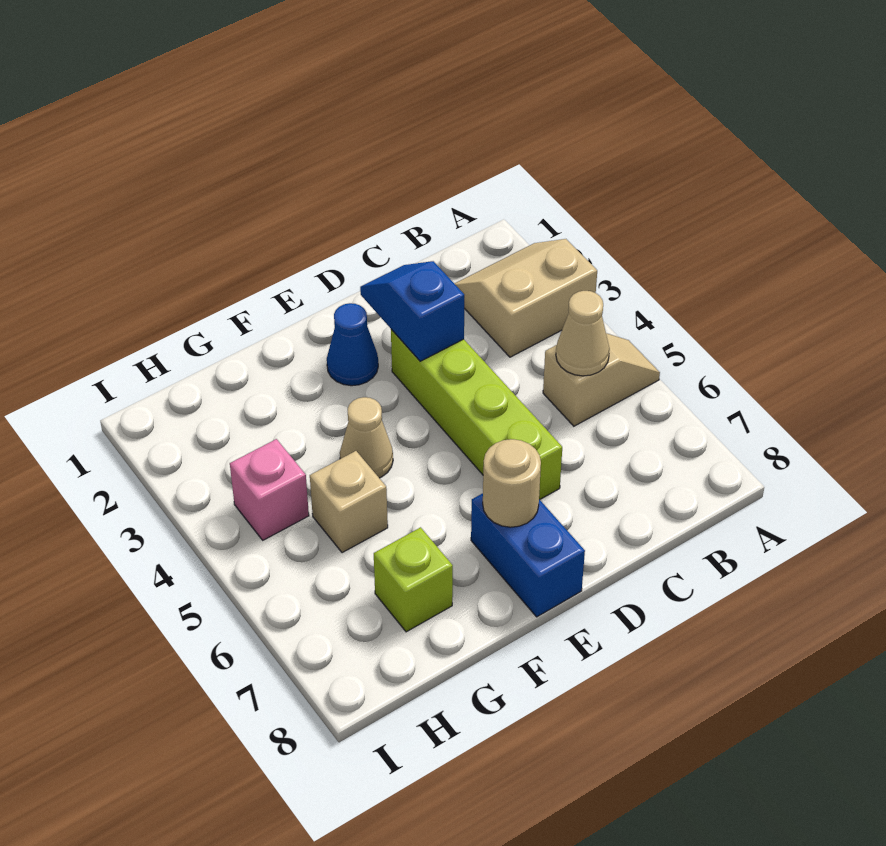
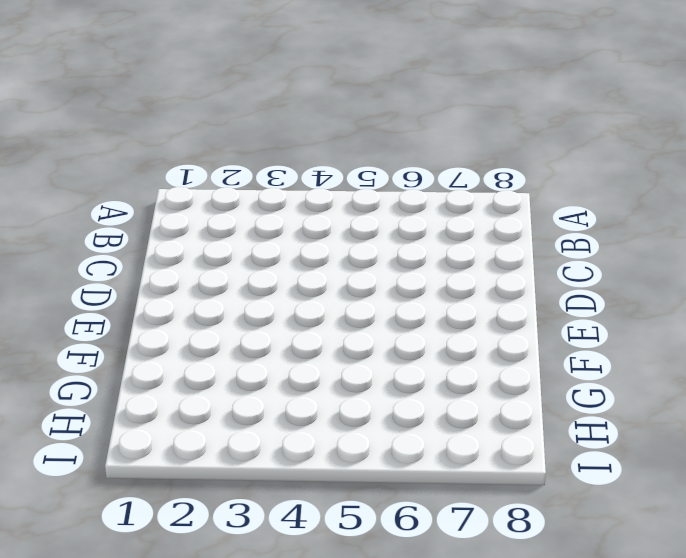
none -> tan slope A2:B3 level 1 top 3
none -> tan slope A5:B5 level 1 top B
none -> lime brick D3:D6 level 1

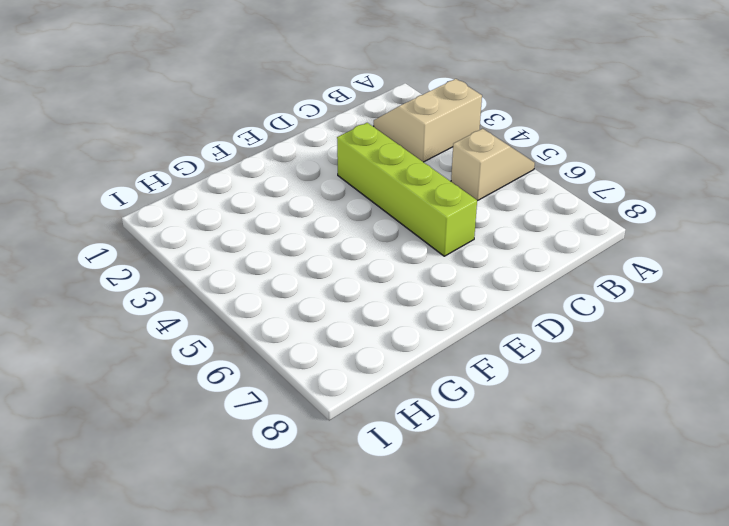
none -> blue cone E2 level 1
none -> blue brick E7:E8 level 1
none -> tan cone F4 level 1

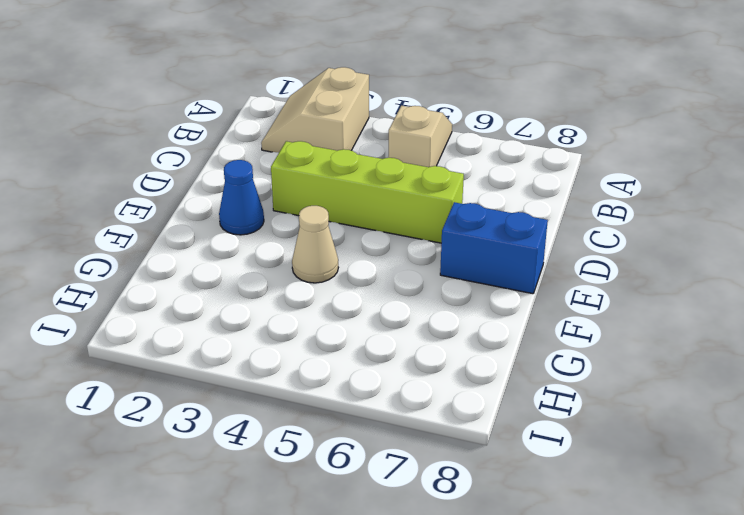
none -> tan brick G5 level 1
none -> lime brick G7 level 1
none -> pink brick H4 level 1

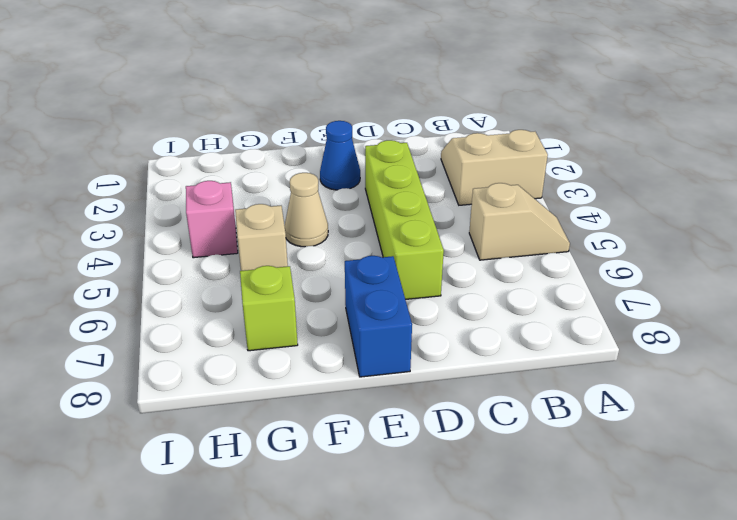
none -> tan cone B5 level 2
none -> blue slope D2:D3 level 2 top 3
none -> tan round brick E7 level 2

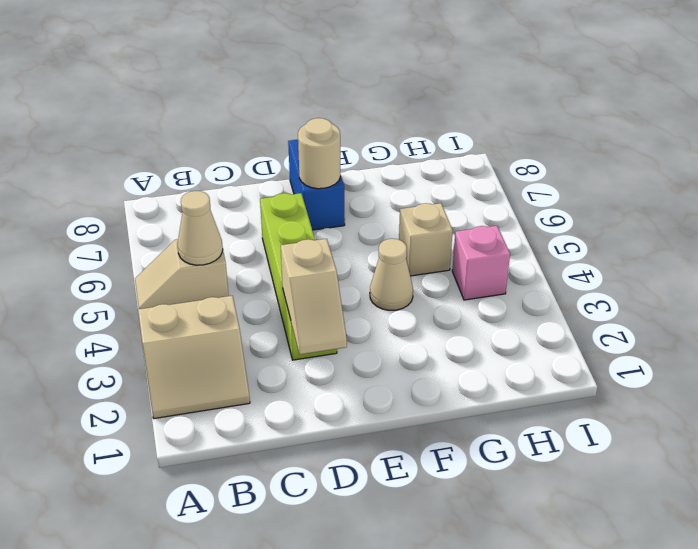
tan slope D2:D3 level 2 top 3 -> blue slope D2:D3 level 2 top 3
none -> blue cone E2 level 1
none -> lime brick G7 level 1

